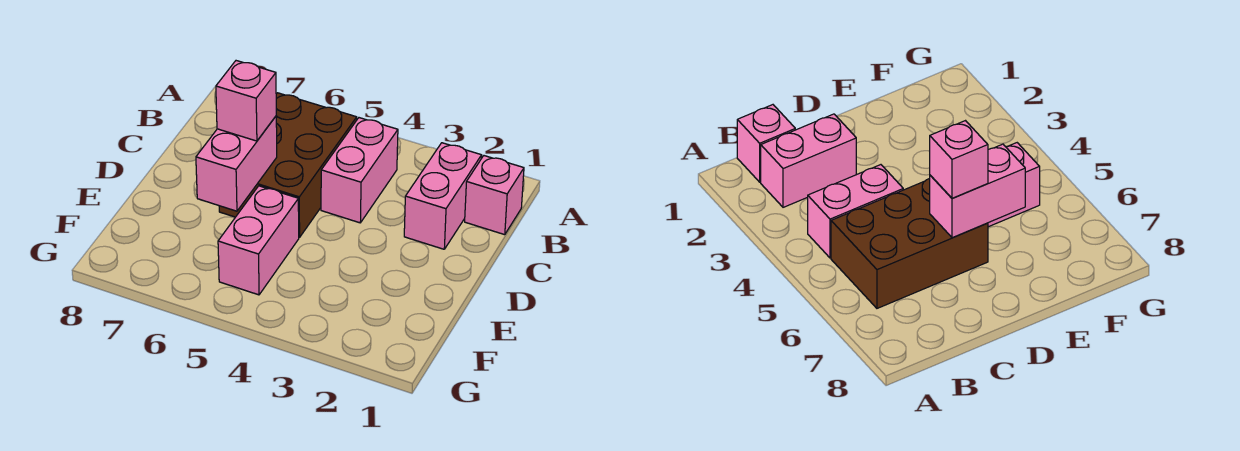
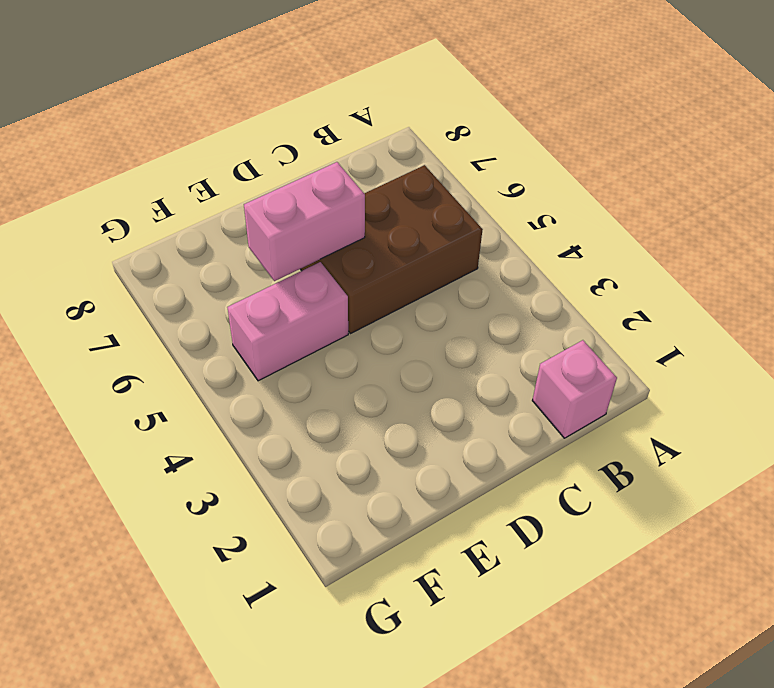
none -> pink brick B2:C2 level 1
none -> pink brick B4:C4 level 1

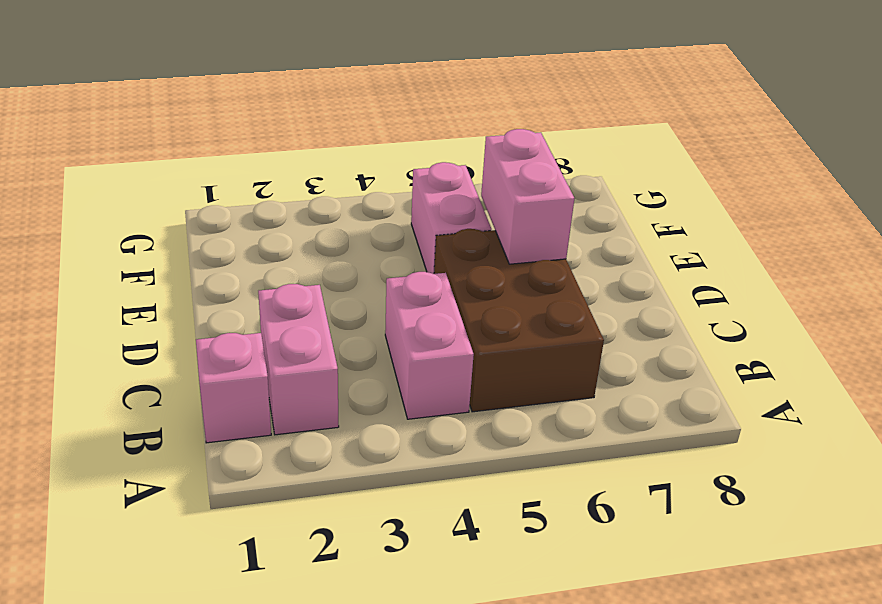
none -> pink brick D6 level 3

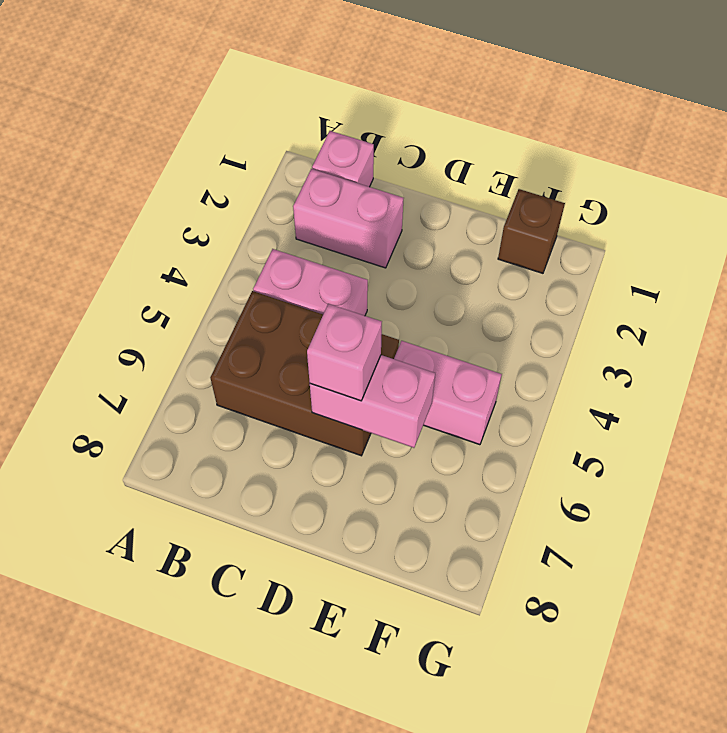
brown brick F1 level 1 -> none

